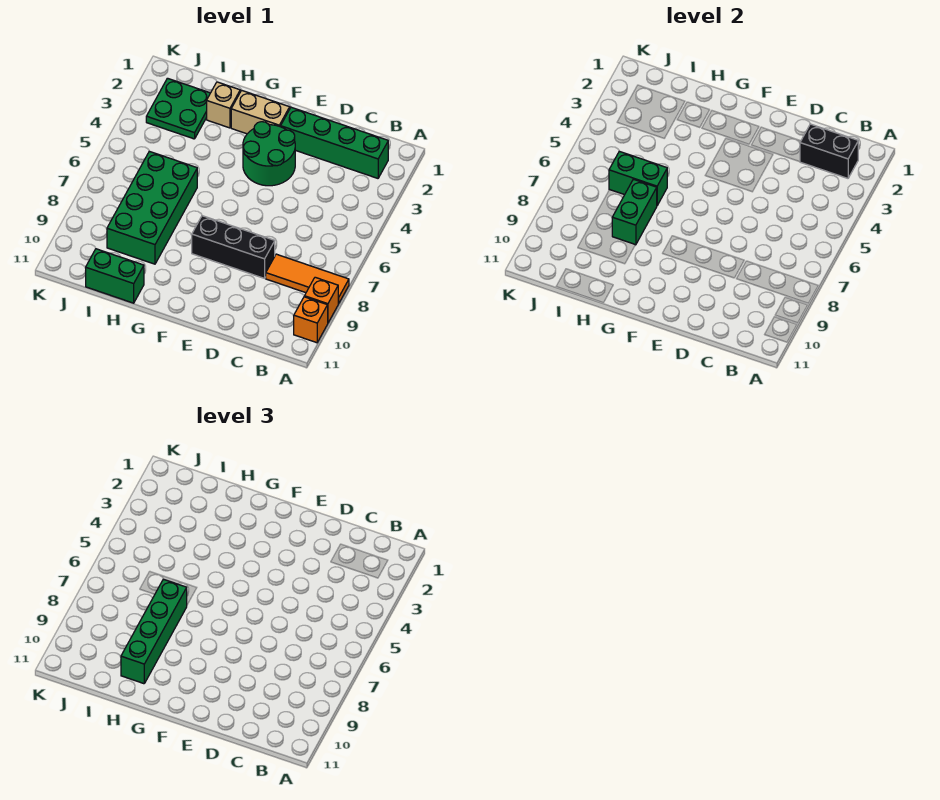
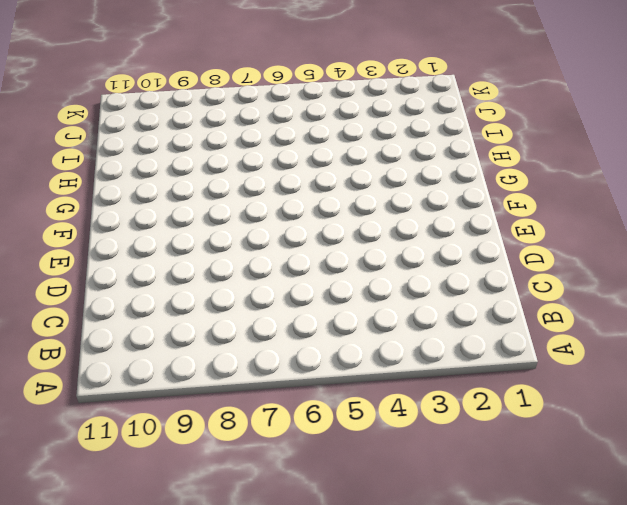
none -> orange tile A8:C8 level 1
none -> orange brick A9 level 1
none -> orange brick A10 level 1

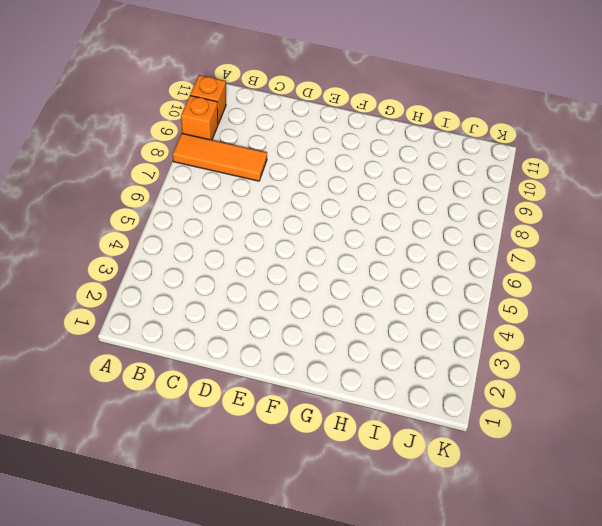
none -> green brick B2:E2 level 1
none -> black brick D8:F8 level 1
none -> green round brick E3:F4 level 1

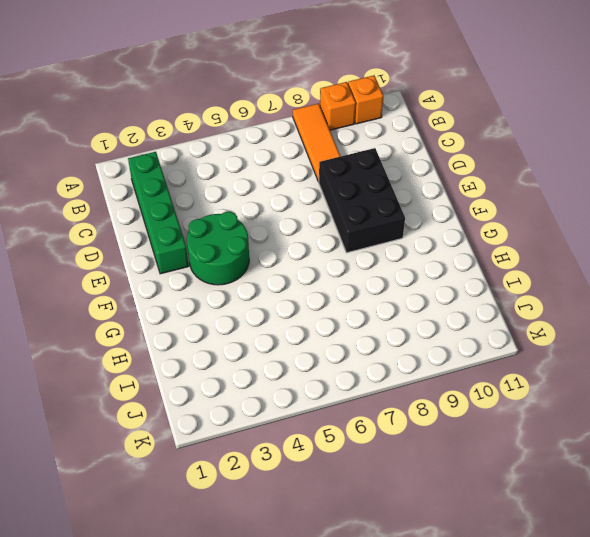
black brick D8:F9 level 1 -> black brick D8:F8 level 1
none -> tan brick F2:G2 level 1
none -> tan brick H2 level 1
none -> green brick H6:I9 level 1

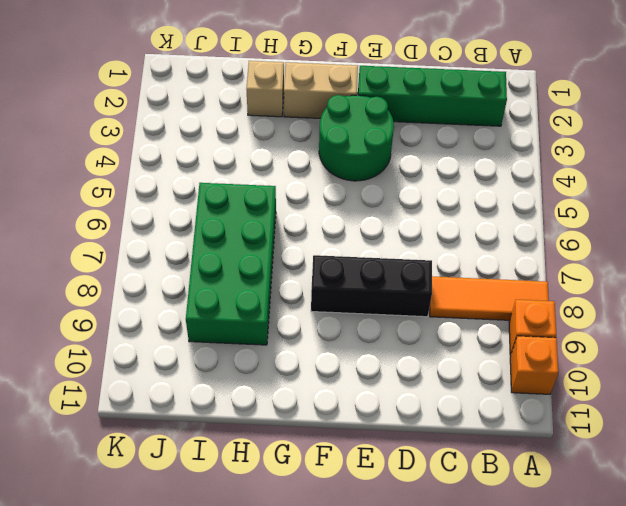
none -> green brick H11:I11 level 1
none -> green plate I2:J3 level 1
none -> black brick B2:C2 level 2

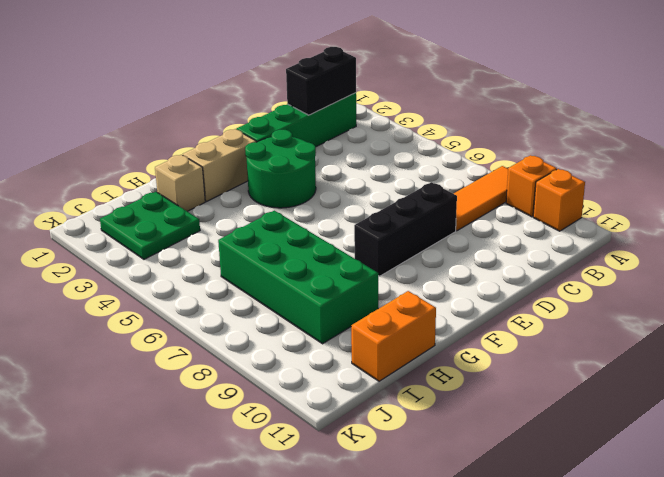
orange brick H11:I11 level 1 -> green brick H11:I11 level 1
none -> green brick H6:I6 level 2
none -> green brick H7:H8 level 2
none -> green brick H7:H10 level 3

